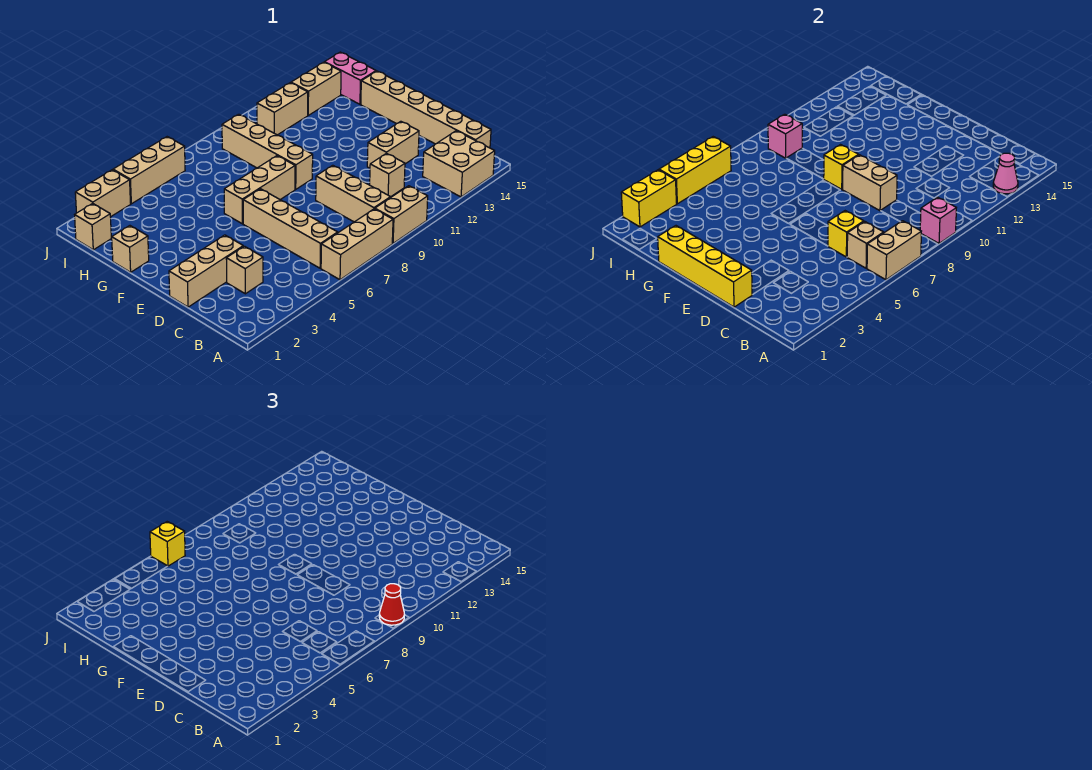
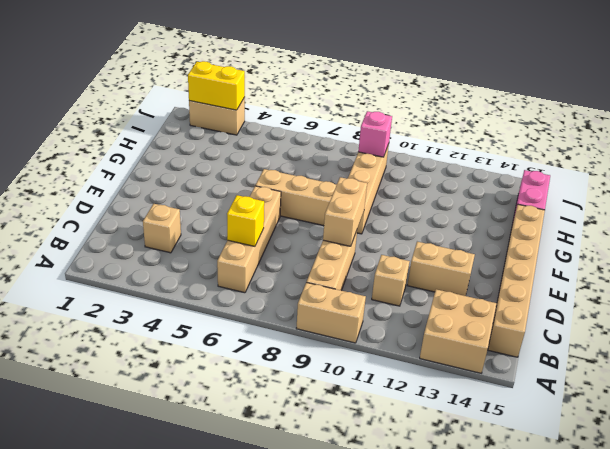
none -> tan brick A6:A8 level 1
none -> tan brick D1:D3 level 1
none -> tan brick G1 level 1
none -> tan brick I1 level 1

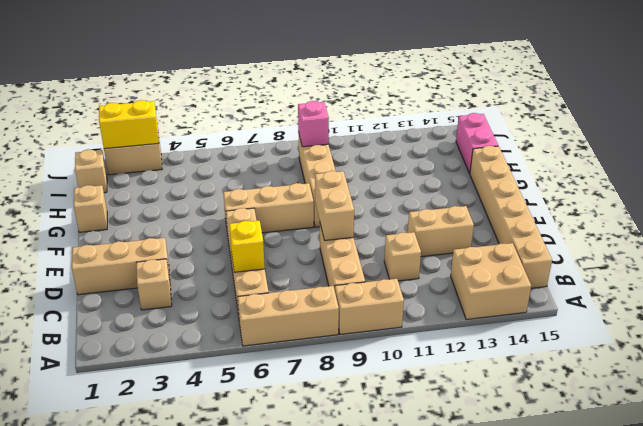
none -> tan brick I11:I12 level 1
none -> tan brick I13:I14 level 1
none -> tan brick J4:J6 level 1
none -> tan brick A6:A7 level 2

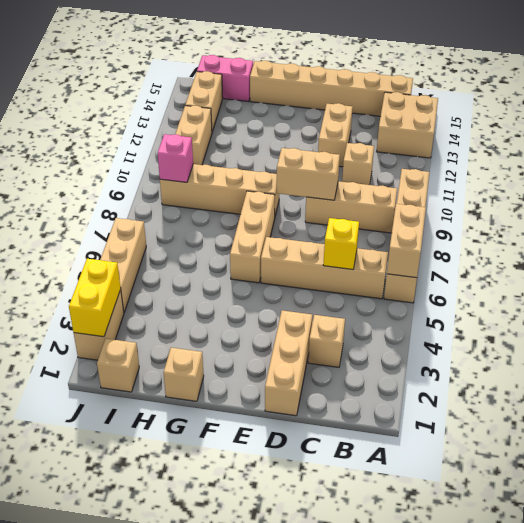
none -> pink brick A9 level 2
none -> pink cone A13 level 2
none -> tan brick B6 level 2
none -> yellow brick D1:G1 level 2

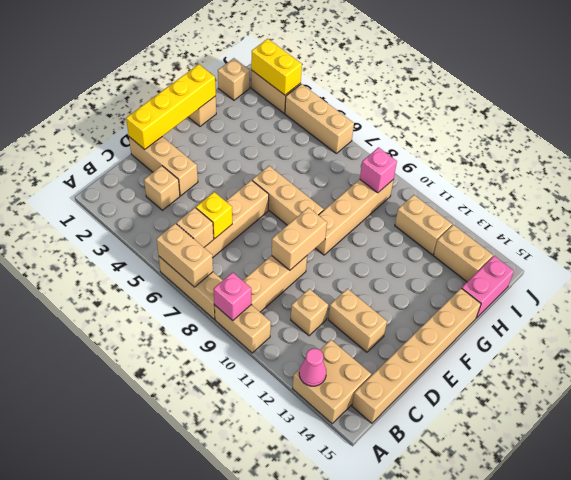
none -> yellow brick F9 level 2
none -> yellow brick J4:J6 level 2
none -> red cone A9 level 3
none -> yellow brick J6 level 3

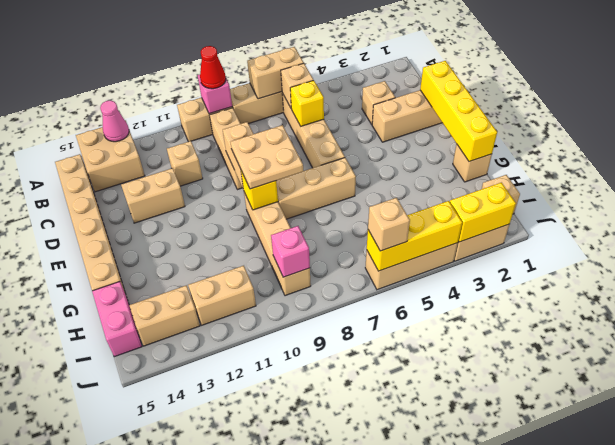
tan plate E8:F9 level 3 -> none
tan brick J6 level 3 -> yellow brick J6 level 3

